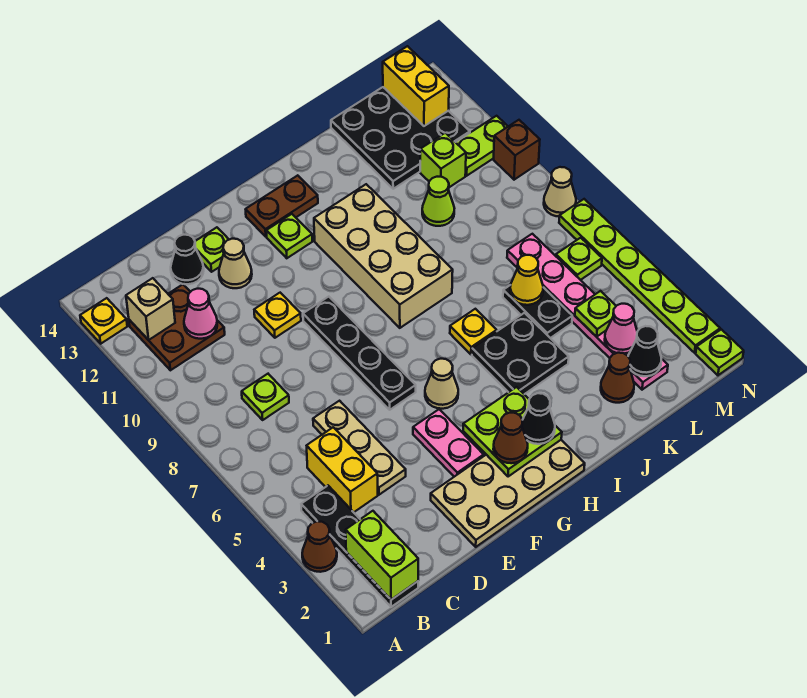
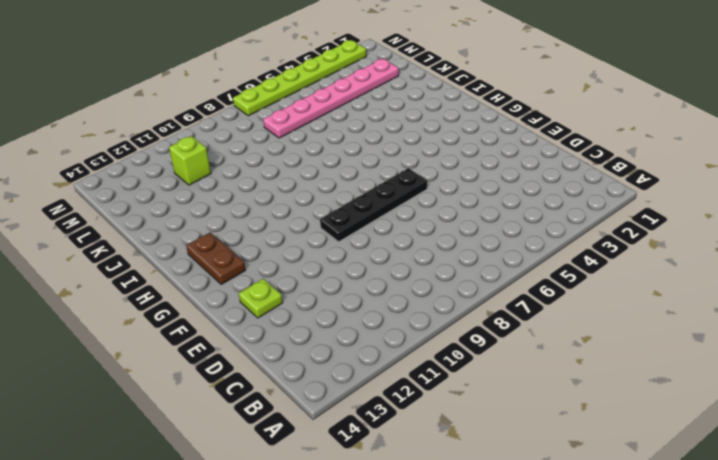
none -> brown cone A3 level 1
none -> yellow plate A13 level 1
none -> black plate B1:B4 level 1
none -> brown plate B11:C12 level 1

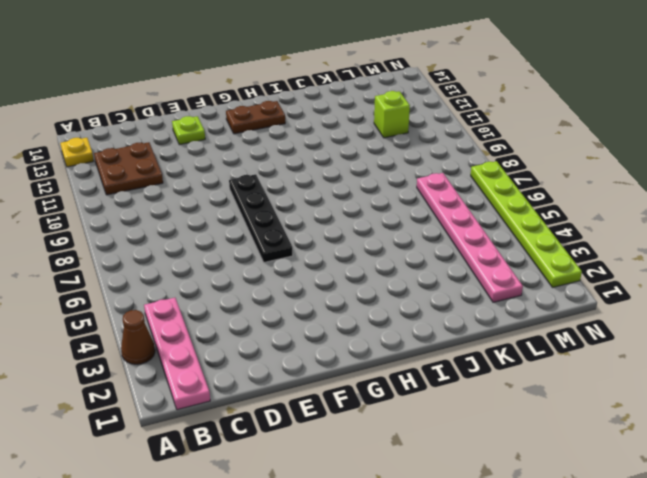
pink plate B1:B4 level 1 -> black plate B1:B4 level 1
none -> yellow brick C4:C5 level 1
none -> lime plate C8 level 1
none -> tan plate D4:D6 level 1
none -> black cone D13 level 1

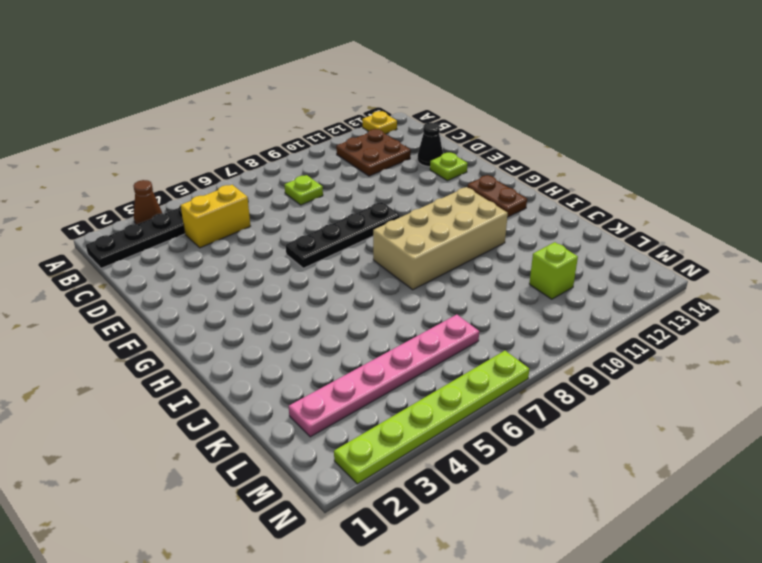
none -> tan plate D4:D6 level 1
none -> tan plate E1:H2 level 1
none -> yellow plate E10 level 1
none -> tan cone E12 level 1

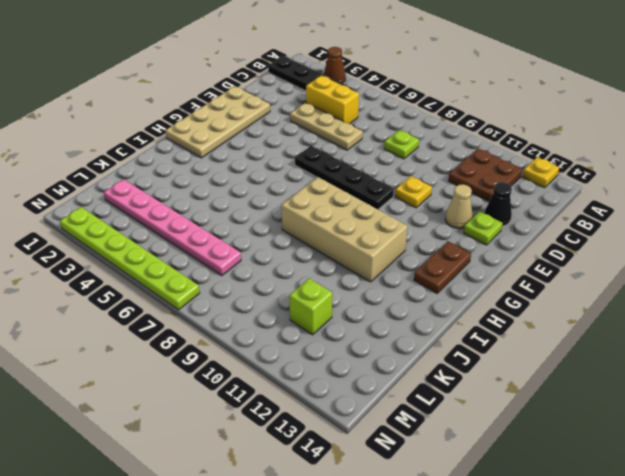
none -> pink plate F3:F4 level 1
none -> tan cone G5 level 1
none -> lime plate G12 level 1
none -> black plate I4:J5 level 1

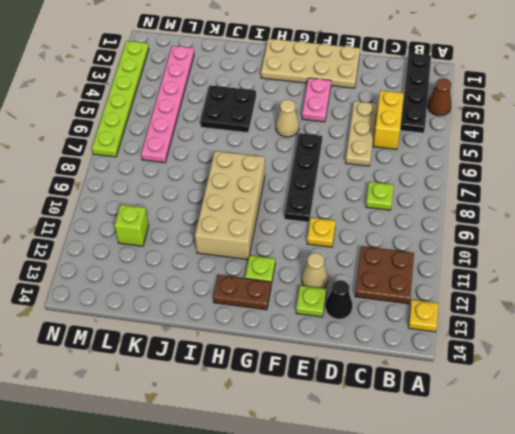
none -> yellow plate I6 level 1
none -> brown cone K2 level 1
none -> black plate K5:K6 level 1
none -> lime cone K10 level 1

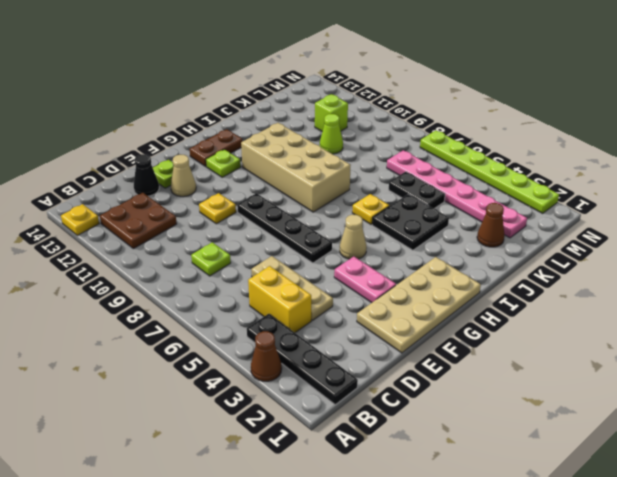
none -> black plate K12:M14 level 1
none -> lime plate M6 level 1
none -> lime plate M11:N11 level 1
none -> lime plate N1 level 1

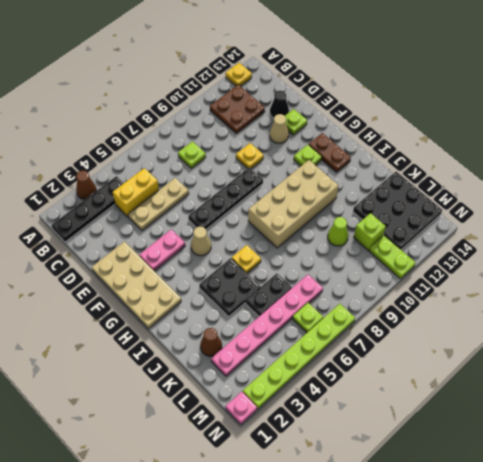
pink plate N1 level 1 -> lime plate N1 level 1
none -> tan cone N8 level 1
none -> brown brick N10 level 1
none -> lime brick B1:B2 level 2
none -> tan brick B12 level 2

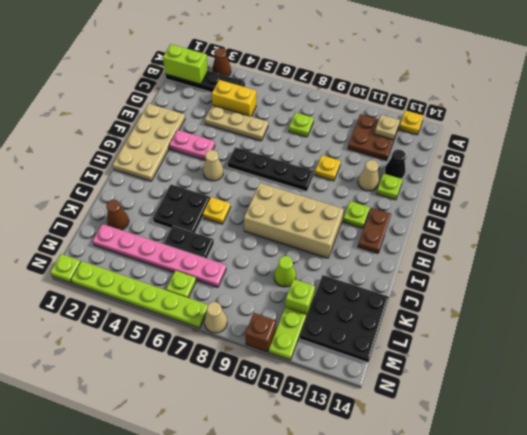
tan plate B12 level 2 -> tan brick B12 level 2
none -> pink cone C11 level 2
none -> lime plate G2:H3 level 2
none -> yellow cone K6 level 2
none -> black cone L2 level 2

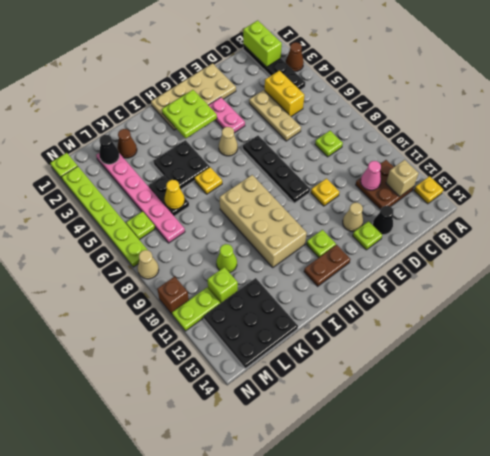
none -> pink cone L3 level 2
none -> lime plate L4 level 2
none -> yellow brick M13:M14 level 2
none -> brown cone G2 level 3

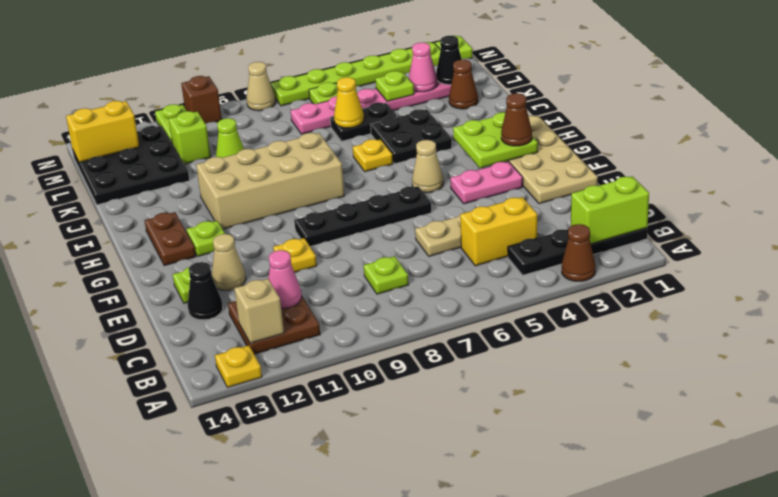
none -> black cone H2 level 3

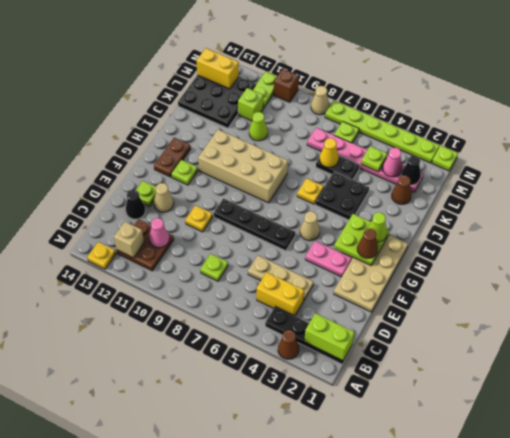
lime cone H2 level 3 -> black cone H2 level 3

